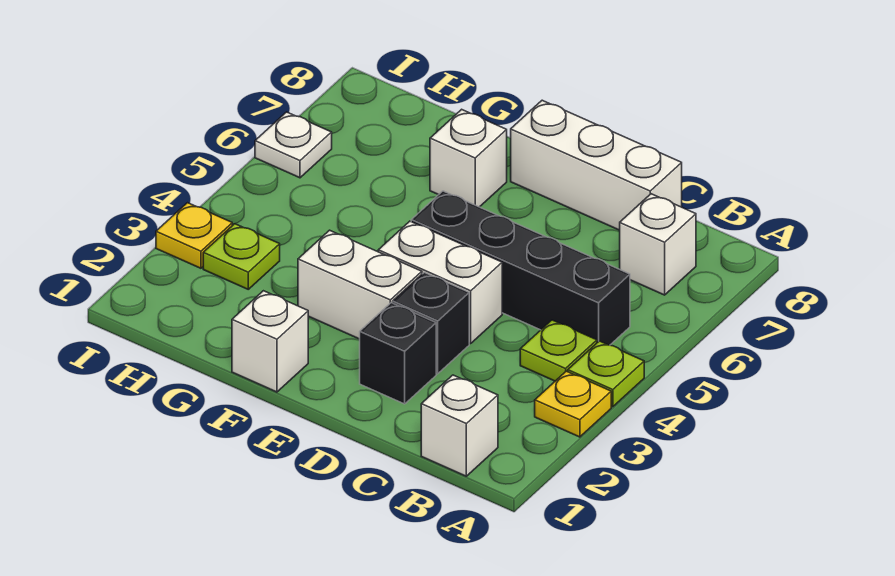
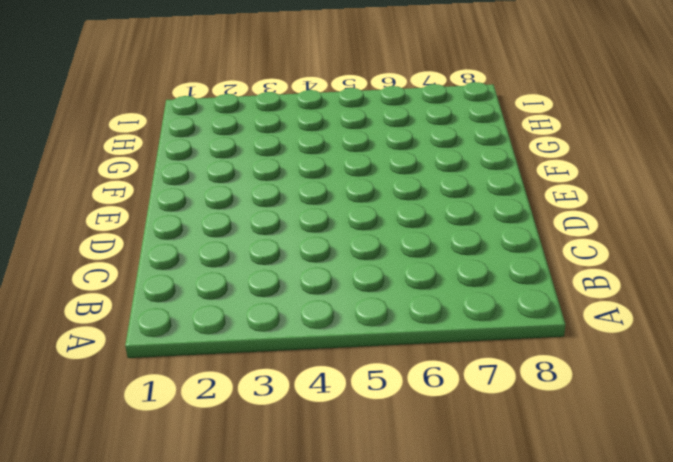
none -> yellow plate A3 level 1
none -> lime plate A4 level 1
none -> white brick B1 level 1

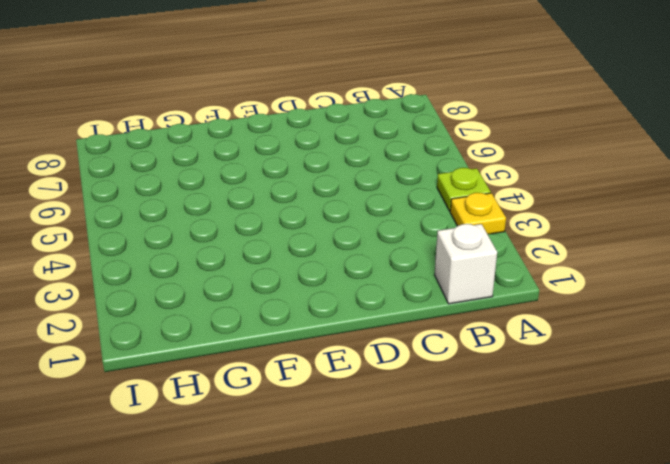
none -> lime plate B4 level 1
none -> black brick B5:E5 level 1
none -> white brick B7 level 1

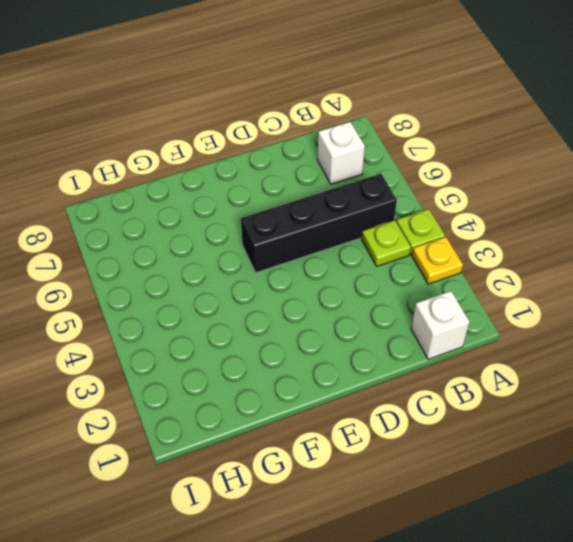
none -> white brick C8:E8 level 1
none -> black brick D2 level 1
none -> black brick D3 level 1

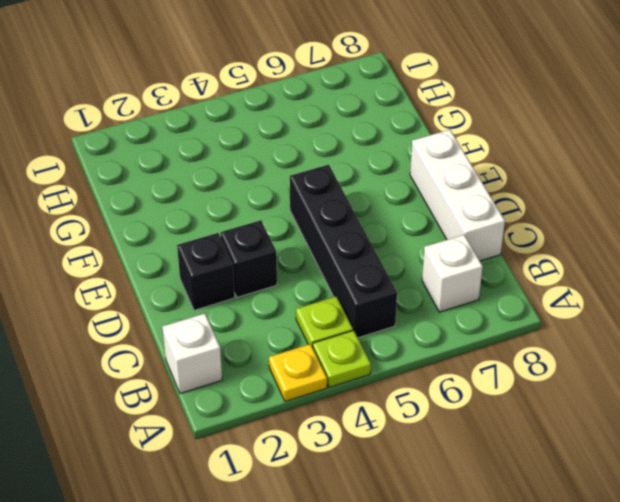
none -> white brick D4:E4 level 1
none -> white brick E3:F3 level 1
none -> white brick F1 level 1

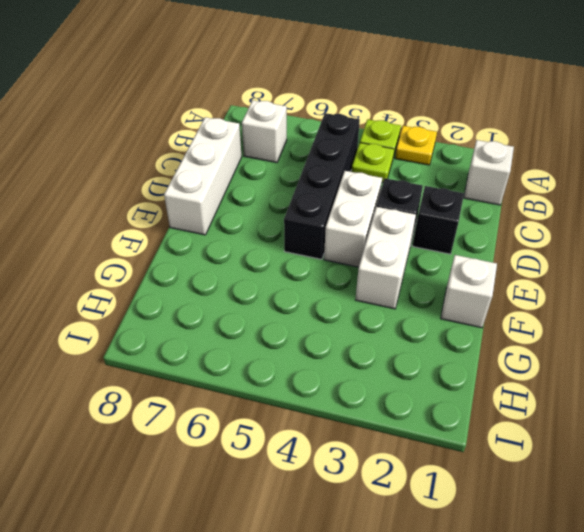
none -> white brick F7 level 1
none -> lime plate H3 level 1
none -> yellow plate I3 level 1

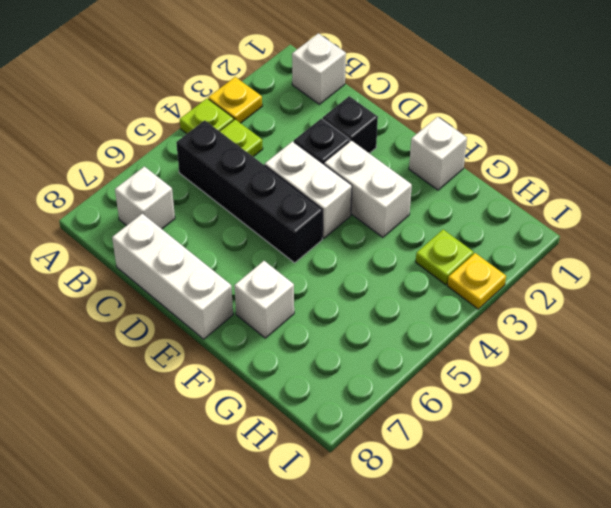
none -> white plate I6 level 1

